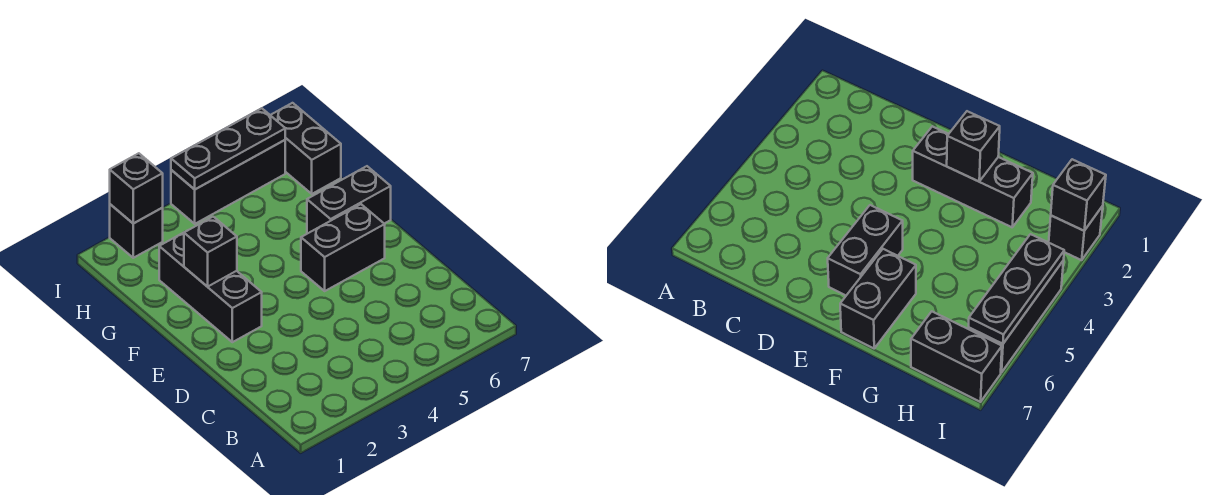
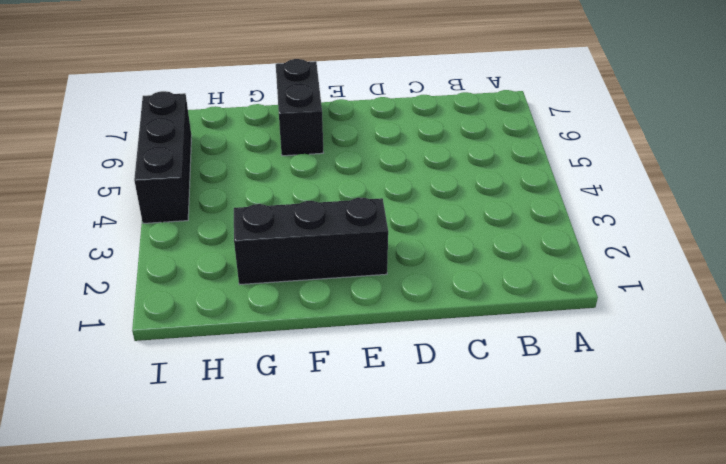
none -> black brick E5:E6 level 1
none -> black brick H7:I7 level 1

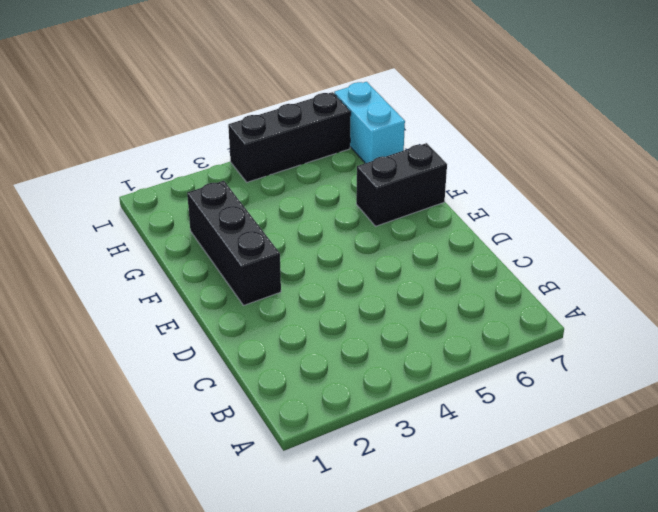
cyan brick H7:I7 level 1 -> black brick H7:I7 level 1
none -> black brick E5:E6 level 1
none -> black brick I2 level 1

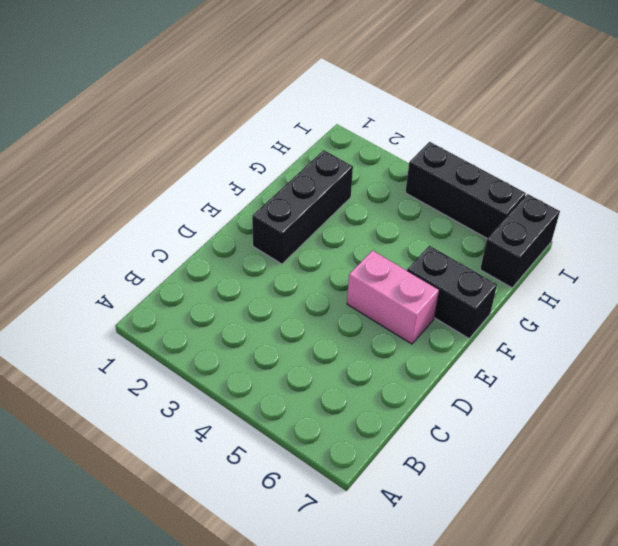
pink brick E5:E6 level 1 -> black brick E5:E6 level 1
none -> black brick I2 level 1
none -> black brick F2 level 2

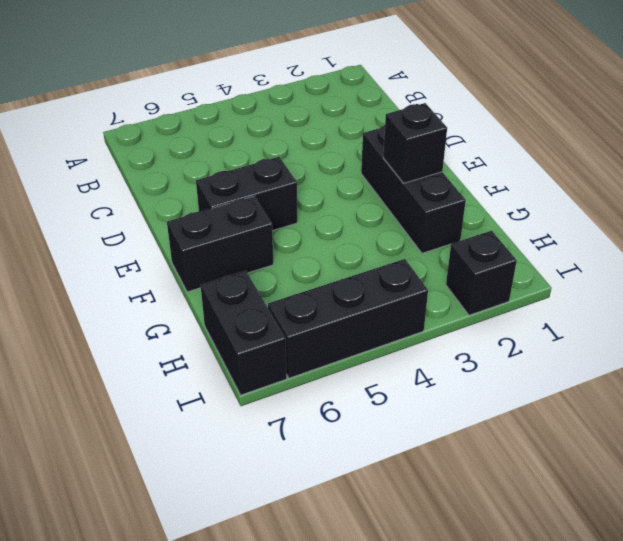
none -> black brick I2 level 2
none -> black plate I4:I6 level 2

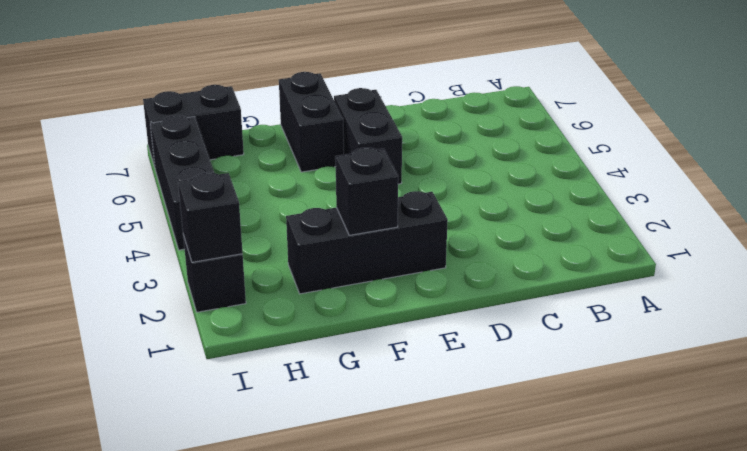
none -> black plate I4:I6 level 2

